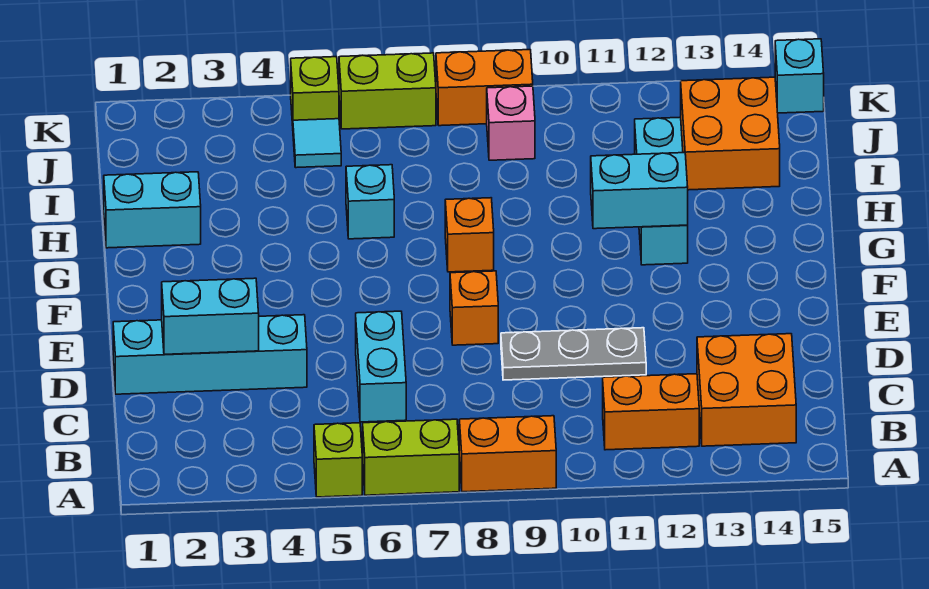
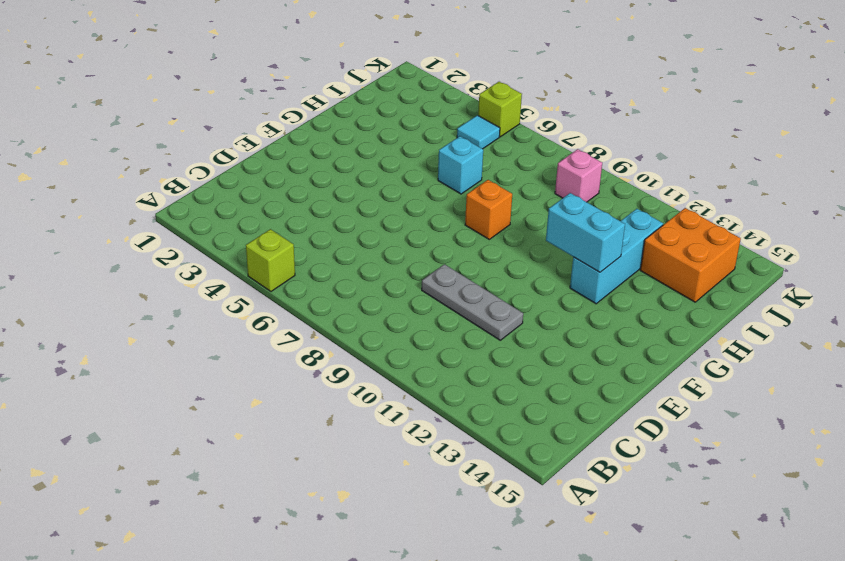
none -> lime brick A6:A7 level 1
none -> orange brick A8:A9 level 1
none -> orange brick B11:B12 level 1

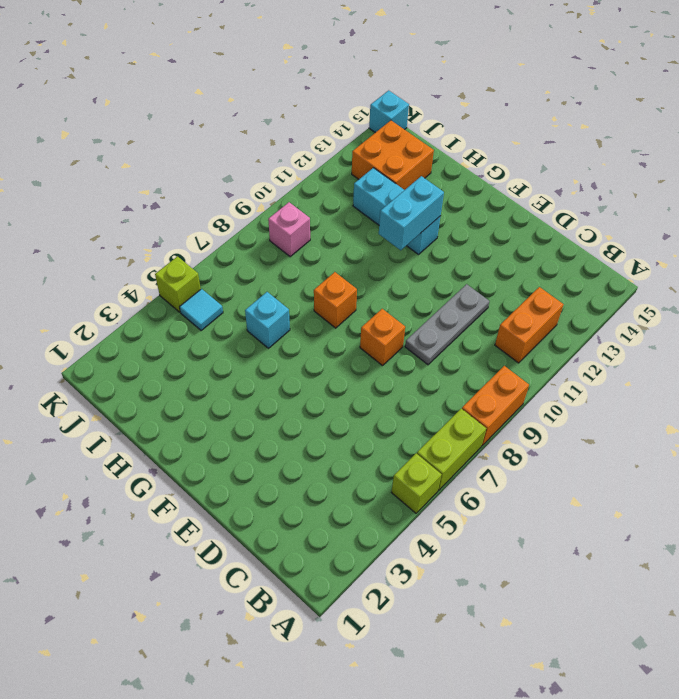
none -> orange brick B13:C14 level 1
none -> cyan brick C6:D6 level 1
none -> cyan brick D1:D4 level 1

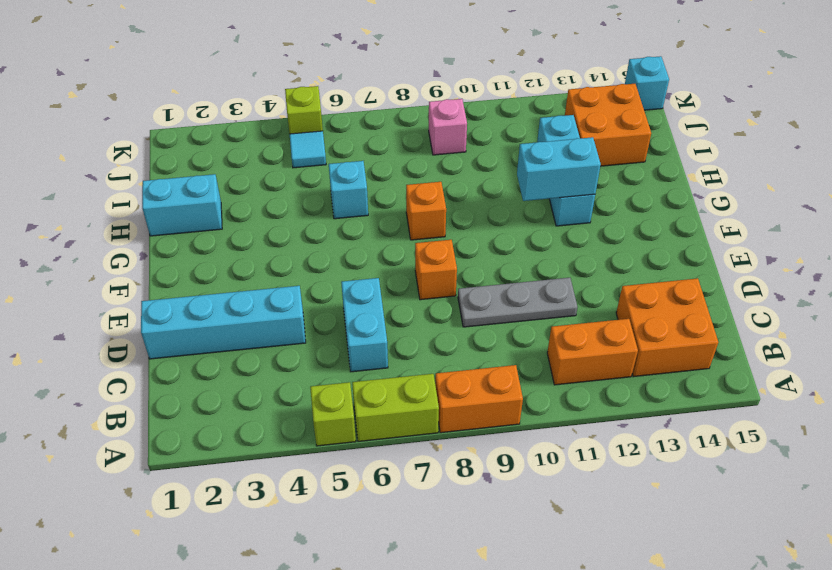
none -> lime brick K6:K7 level 1
none -> orange brick K8:K9 level 1
none -> cyan brick D2:D3 level 2

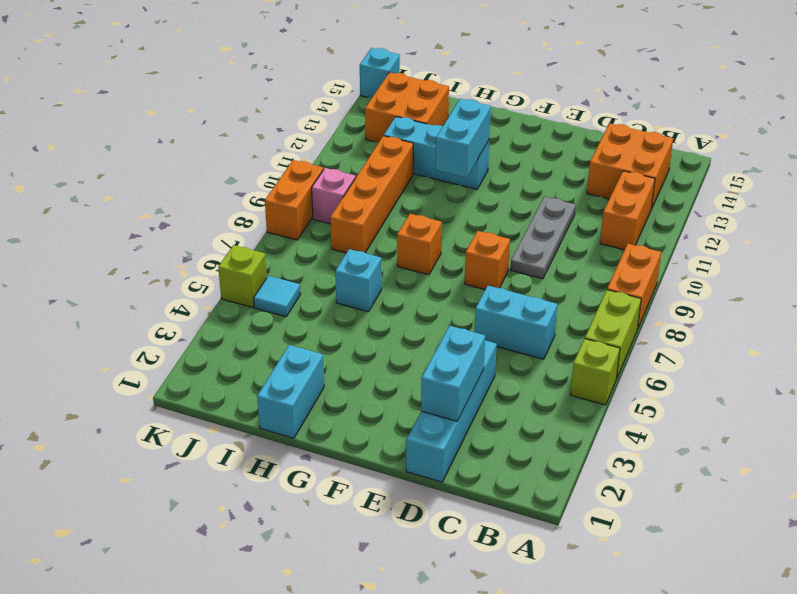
orange brick I8:I11 level 1 -> none
none -> lime brick K6:K7 level 1

